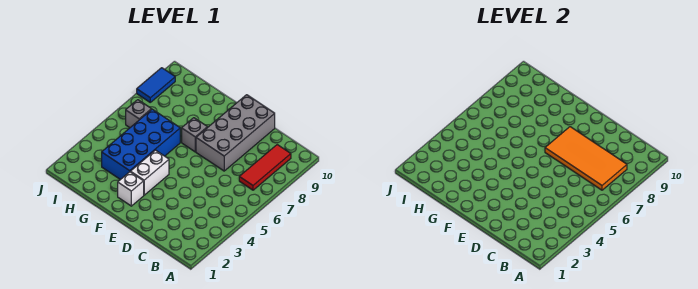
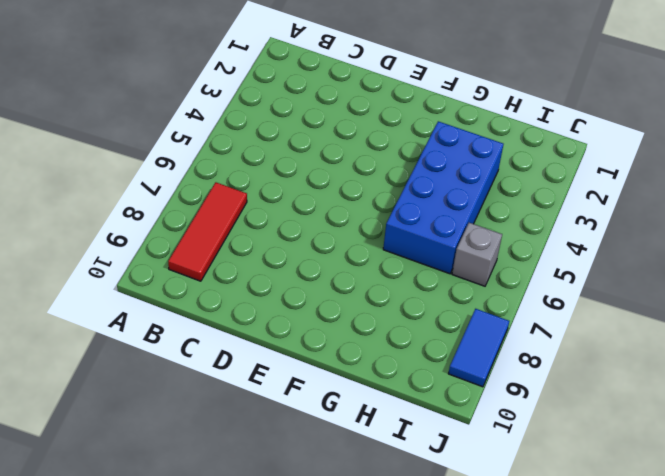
none -> grey brick D7:E10 level 1
none -> white brick F2 level 1

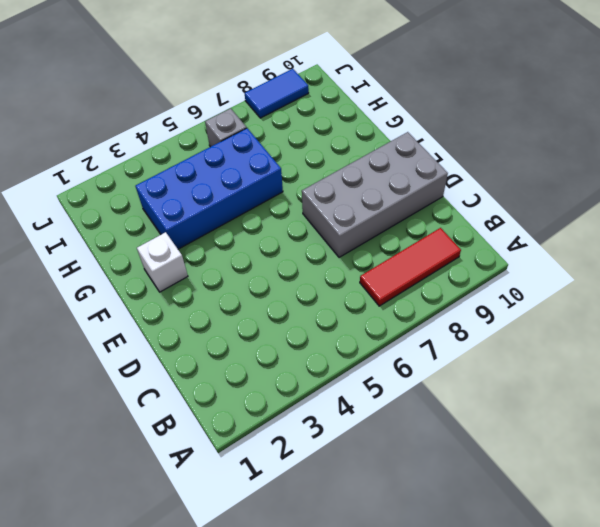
none -> white brick F3:F4 level 1
none -> grey brick F7 level 1

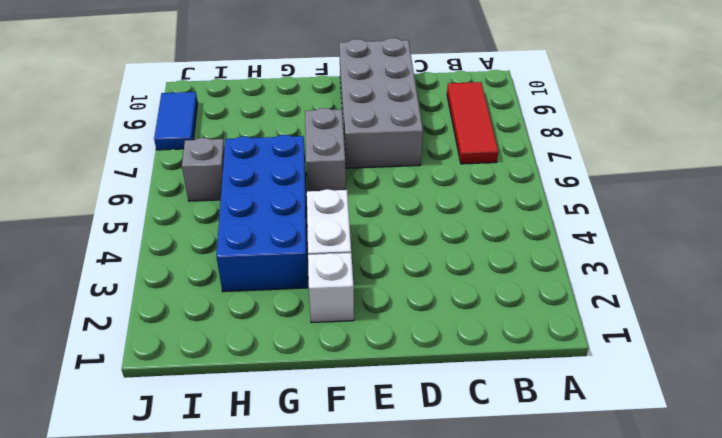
grey brick F6:F7 level 1 -> grey brick F7 level 1
none -> orange tile B7:E8 level 2

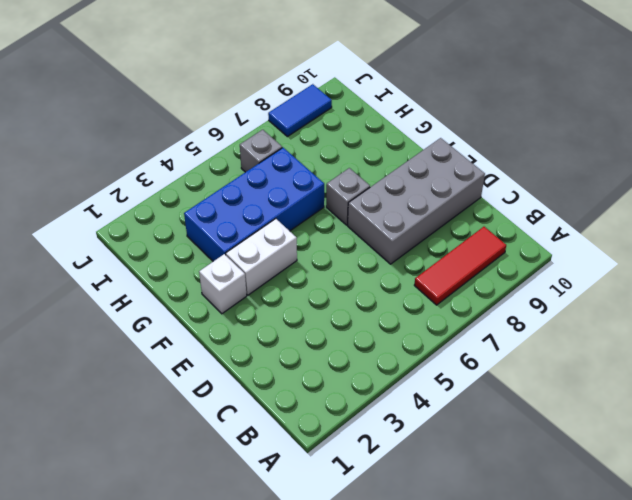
none -> orange tile B7:E8 level 2

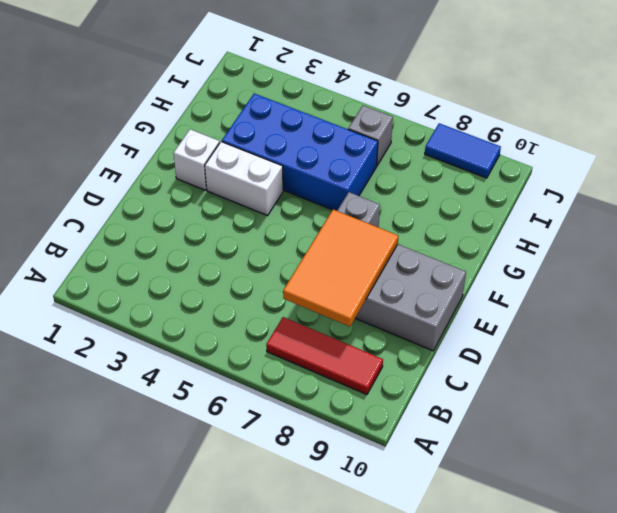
orange tile C7:E8 level 2 -> orange tile B7:E8 level 2

